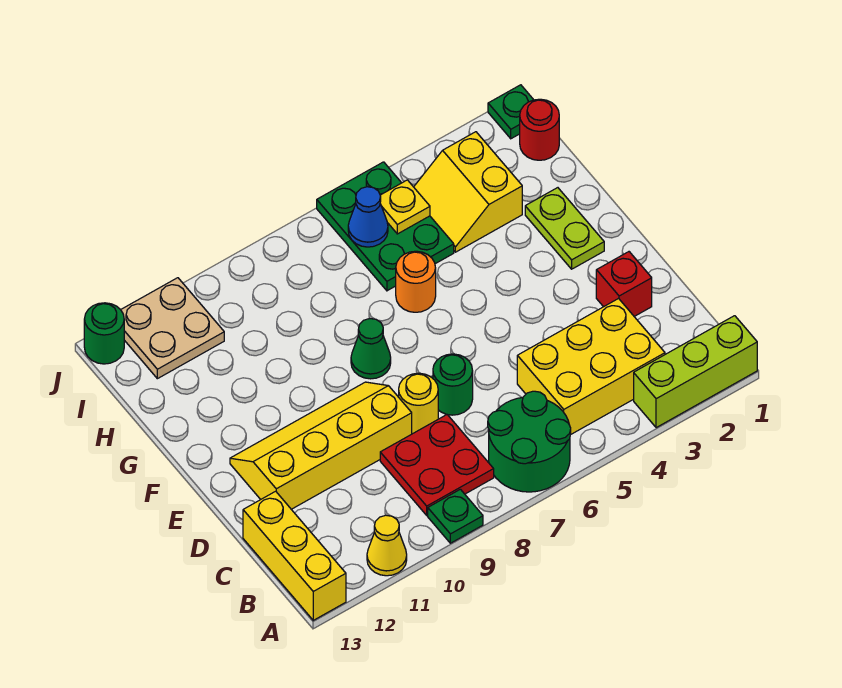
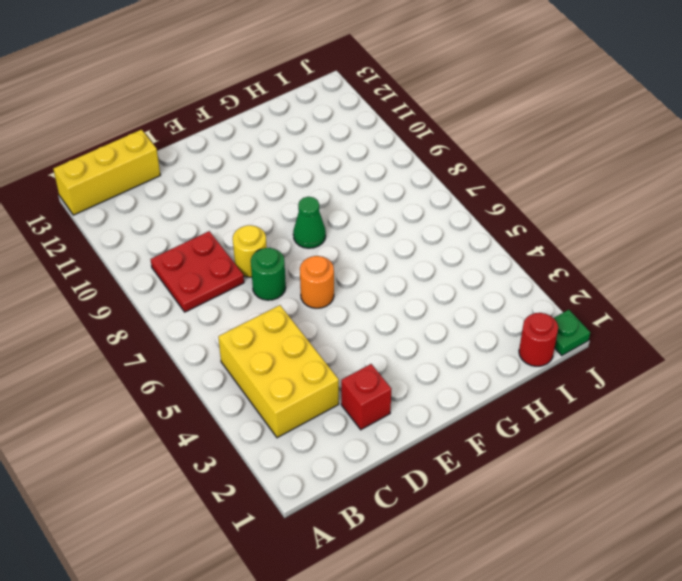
orange round brick E6 level 1 -> orange round brick G6 level 1
none -> lime brick A1:A3 level 1
none -> green round brick A6:B7 level 1
none -> green plate A9 level 1

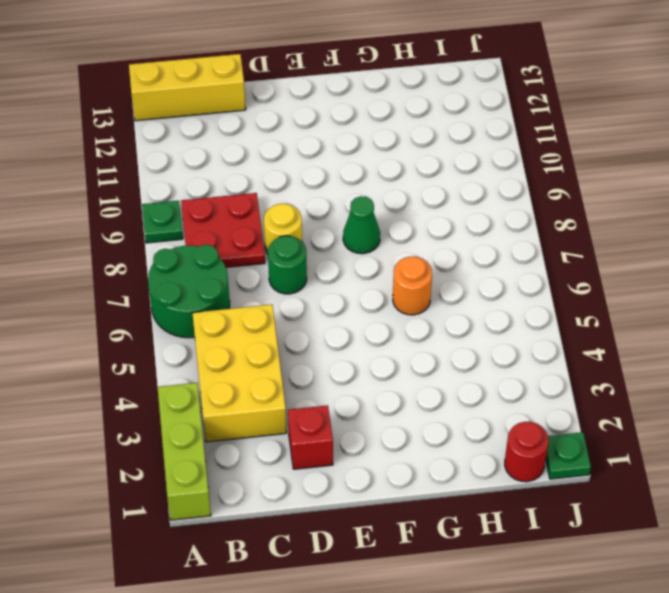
none -> yellow cone A11 level 1
none -> yellow slope D9:E12 level 1 top D
none -> lime plate F2:G2 level 1

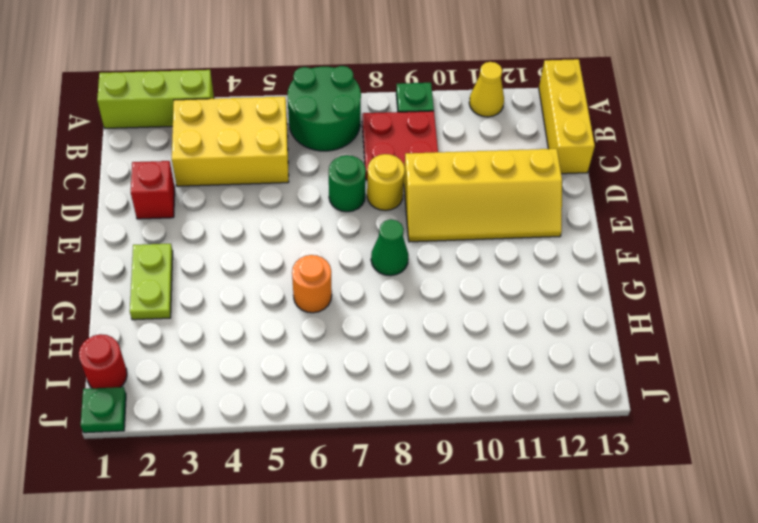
none -> yellow slope H3:I4 level 1 top 3
none -> green plate H5:J6 level 1
none -> tan plate I11:J12 level 1

